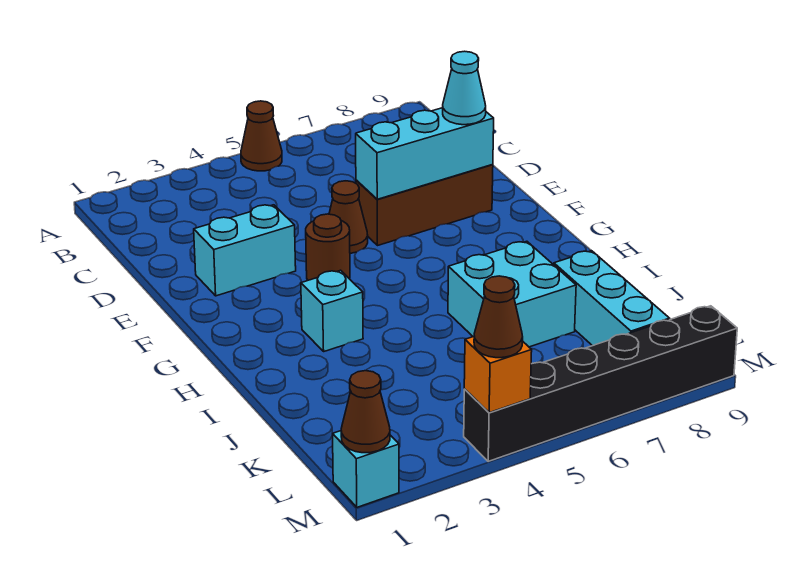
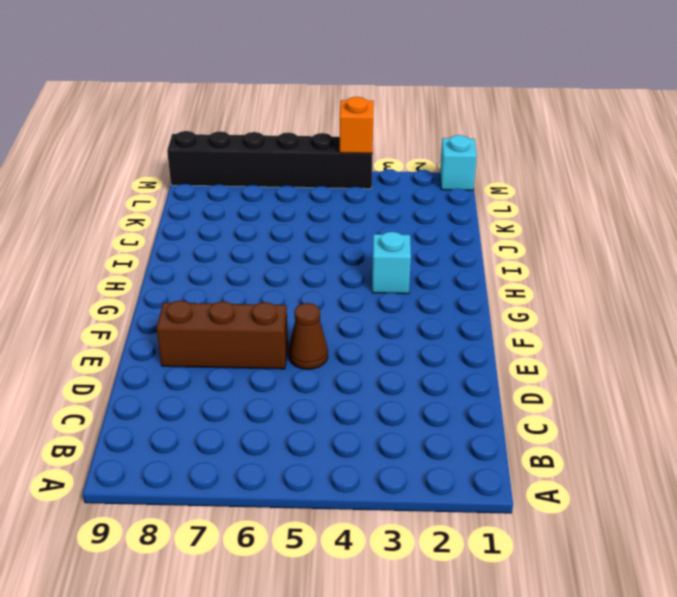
none -> brown cone A5 level 1
none -> cyan brick E2:E3 level 1
none -> brown round brick F4 level 1

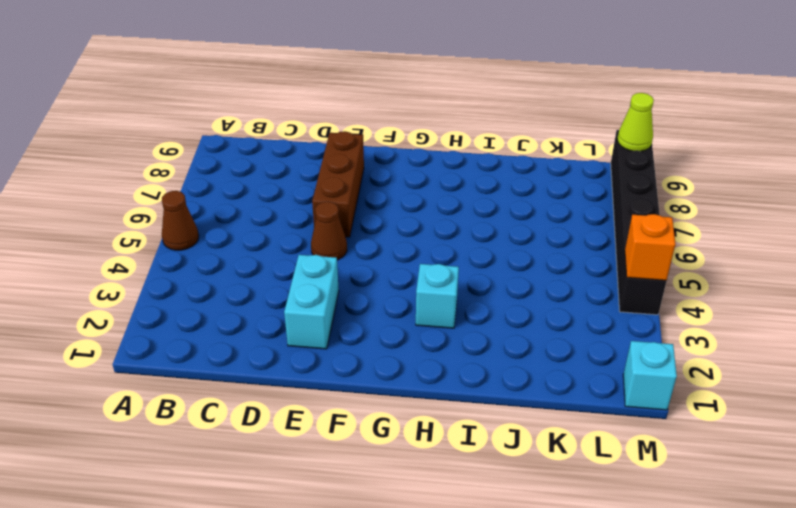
lime cone M9 level 2 -> none
none -> brown round brick F4 level 1
none -> cyan brick I6:J7 level 1
none -> cyan brick J8:L8 level 1

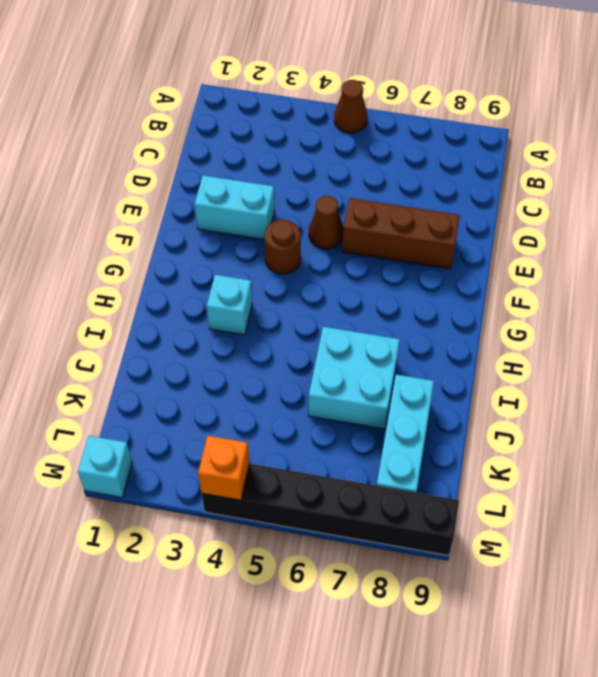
none -> cyan brick E6:E8 level 2
none -> brown cone M1 level 2
none -> cyan cone E8 level 3

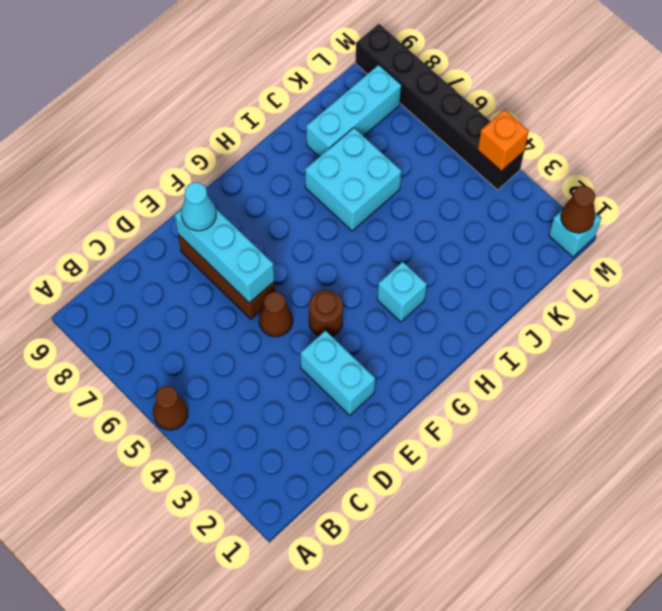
none -> brown cone M4 level 3

